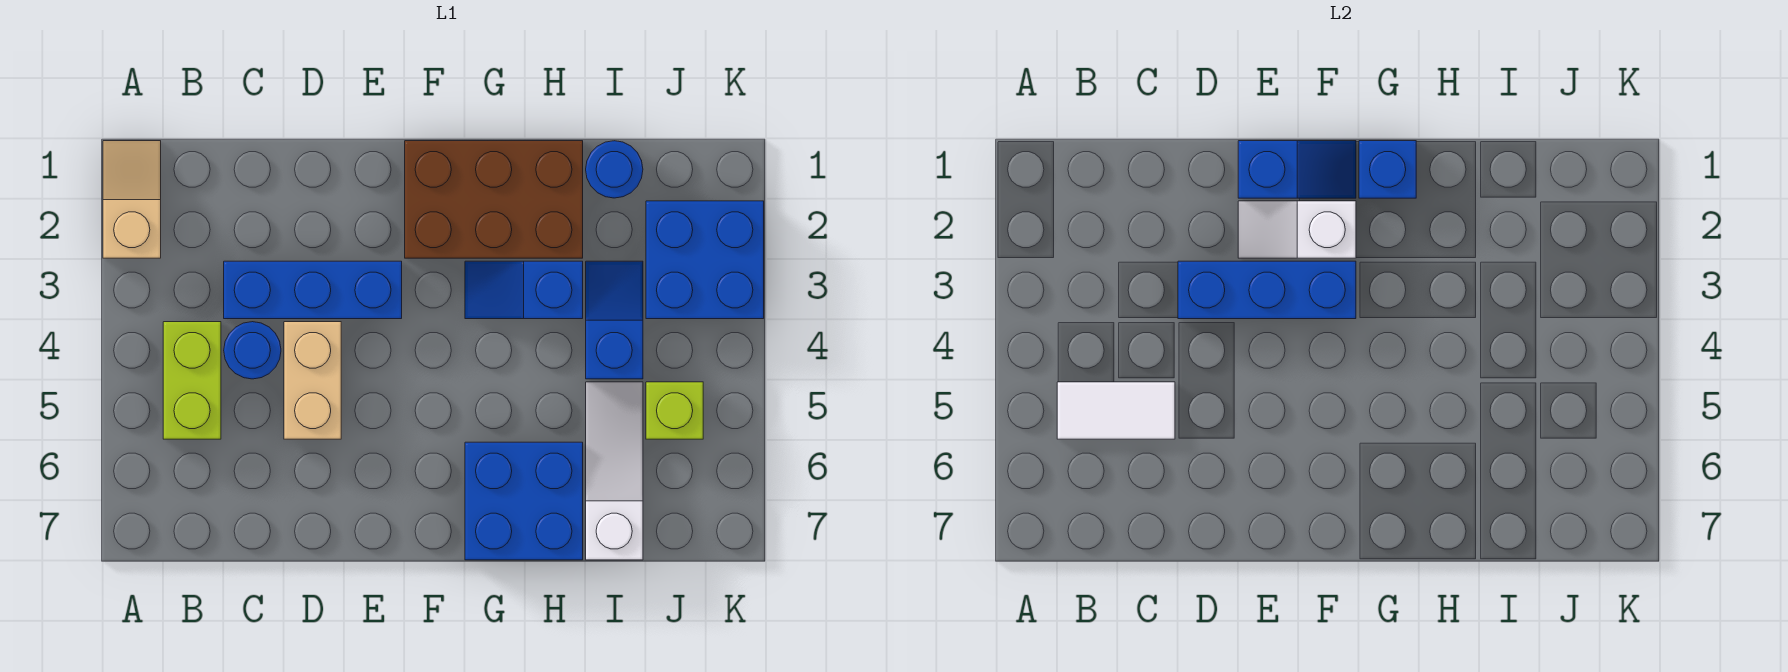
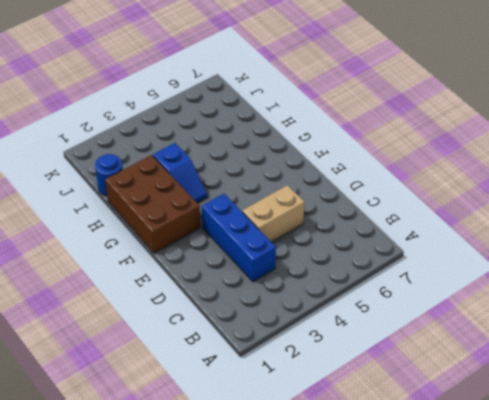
none -> tan slope A1:A2 level 1 top 2
none -> lime brick B4:B5 level 1
none -> blue round brick C4 level 1

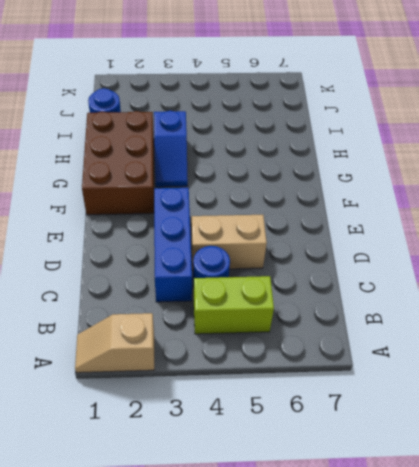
none -> blue brick G6:H7 level 1
none -> blue slope I3:I4 level 1 top 4
none -> white slope I5:I7 level 1 top 7

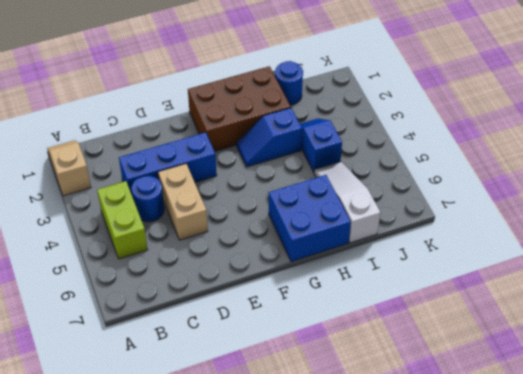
none -> blue brick J2:K3 level 1
none -> lime brick J5 level 1
none -> white tile B5:C5 level 2

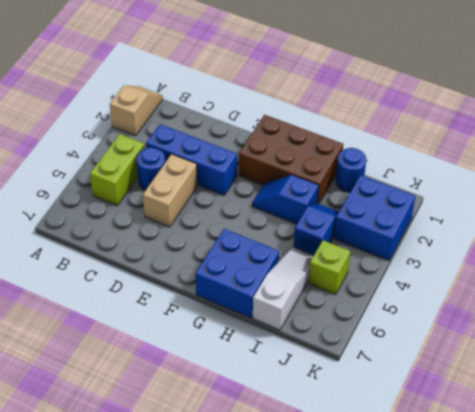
none -> white tile B5:C5 level 2
none -> blue brick D3:F3 level 2
none -> blue slope E1:F1 level 2 top E

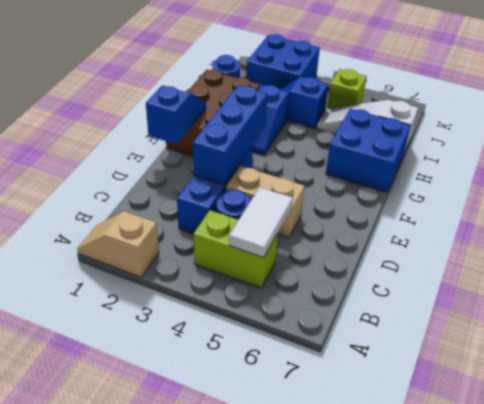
none -> white slope E2:F2 level 2 top F
none -> blue brick G1 level 2

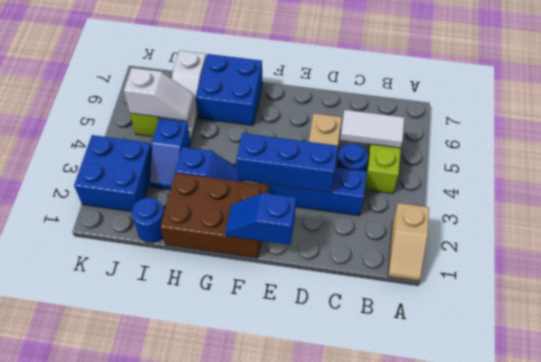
white slope I5:J5 level 2 top J -> white slope E2:F2 level 2 top F
none -> blue brick G1 level 2

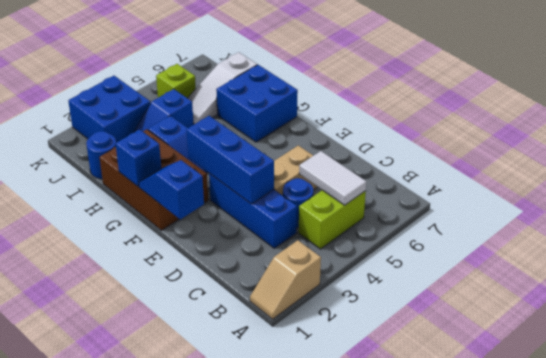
none -> white slope E2:F2 level 2 top F

